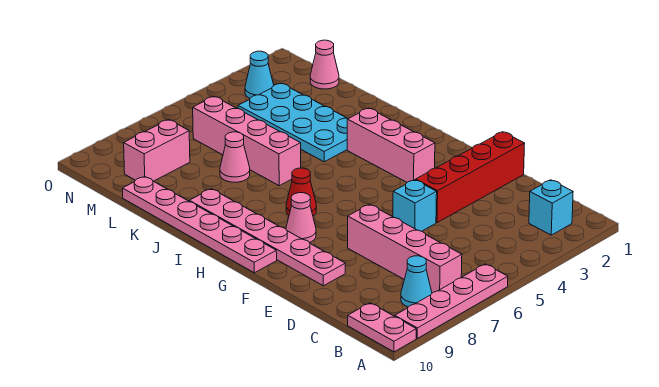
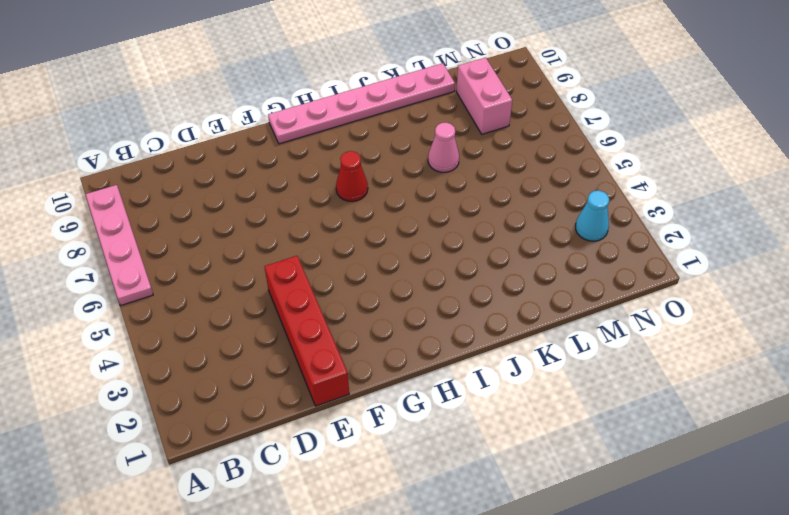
none -> pink plate A10:B10 level 1
none -> cyan brick B2 level 1
none -> pink brick B7:E7 level 1

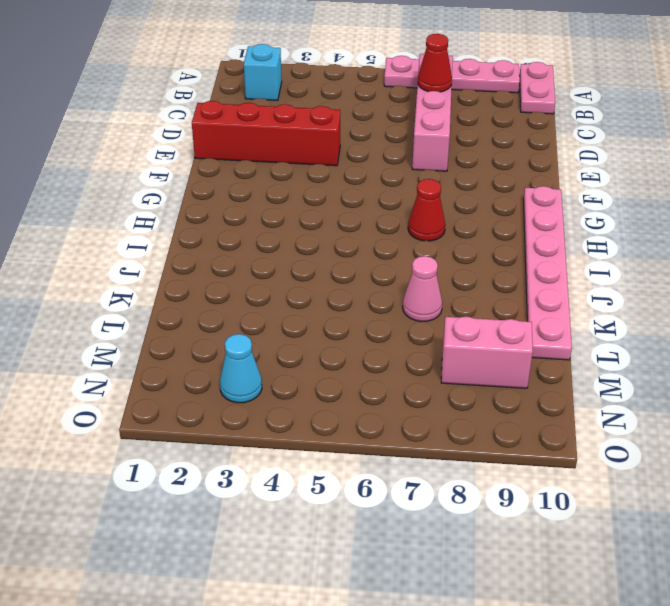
red cone C7 level 2 -> none
none -> cyan cone B8 level 1
none -> cyan brick E5 level 1
none -> pink plate E9:J9 level 1

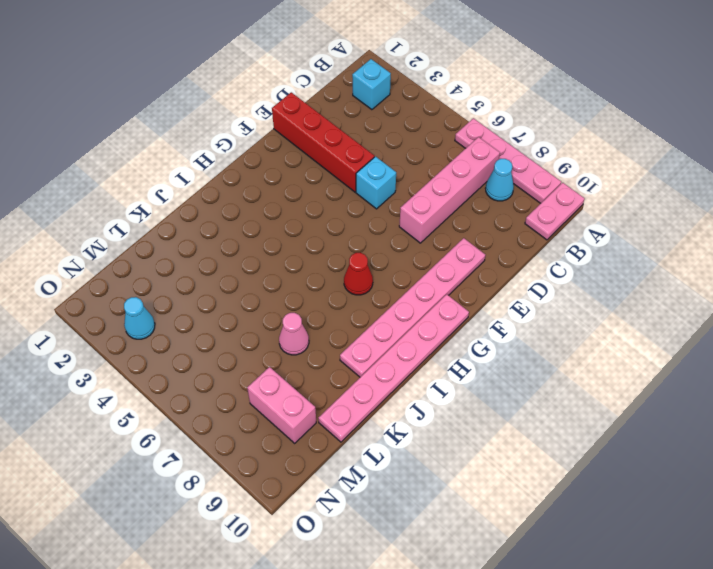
none -> pink brick G3:I3 level 1
none -> pink cone G8 level 1
none -> cyan plate J3:M4 level 1

